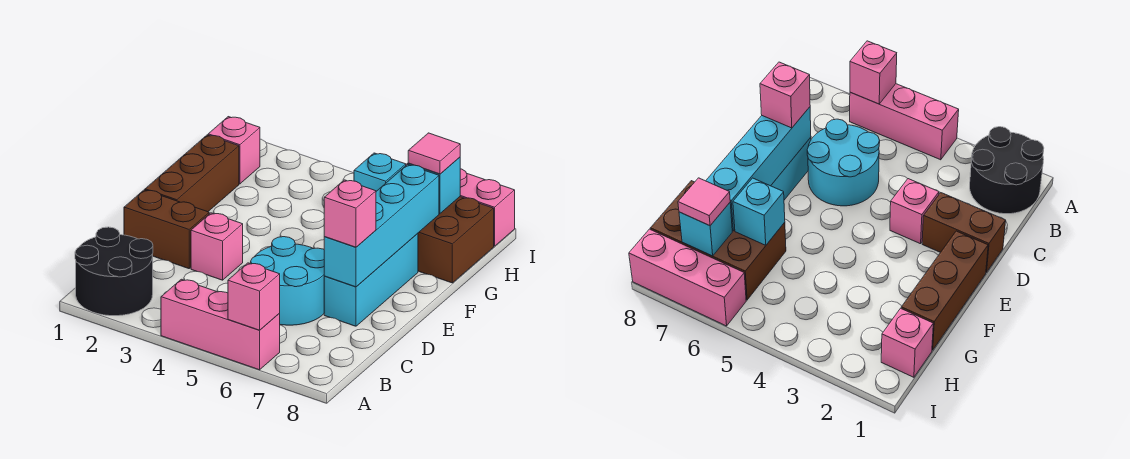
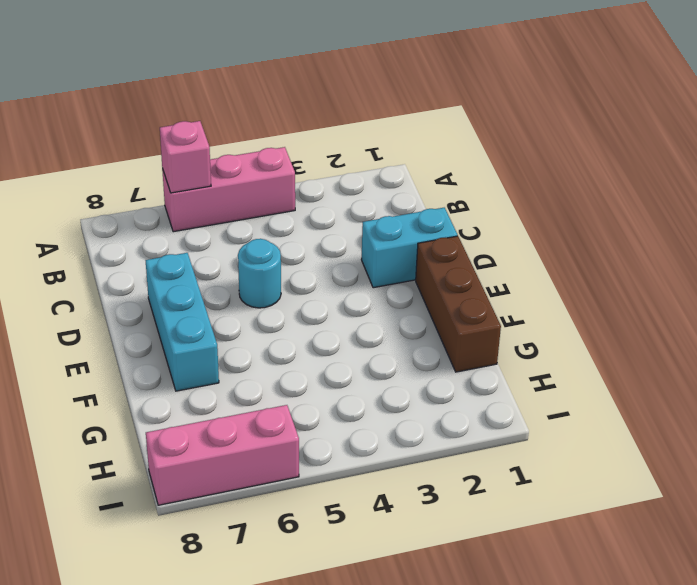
cyan brick D1:D2 level 1 -> brown brick D1:D2 level 1
cyan round brick D5 level 1 -> cyan round brick C5:D6 level 1
none -> black round brick A1:B2 level 1
none -> pink brick D3 level 1
none -> brown brick G6:H8 level 1

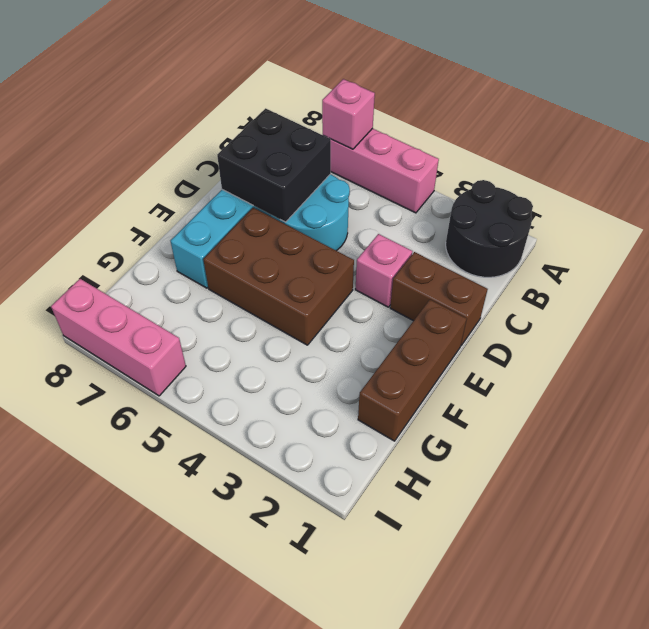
black brick C6:D7 level 2 -> cyan brick D7:G7 level 2
brown brick E4:F6 level 1 -> brown brick G6:H8 level 1
none -> pink brick H1 level 1
none -> cyan brick G6 level 2
none -> cyan brick H7 level 2

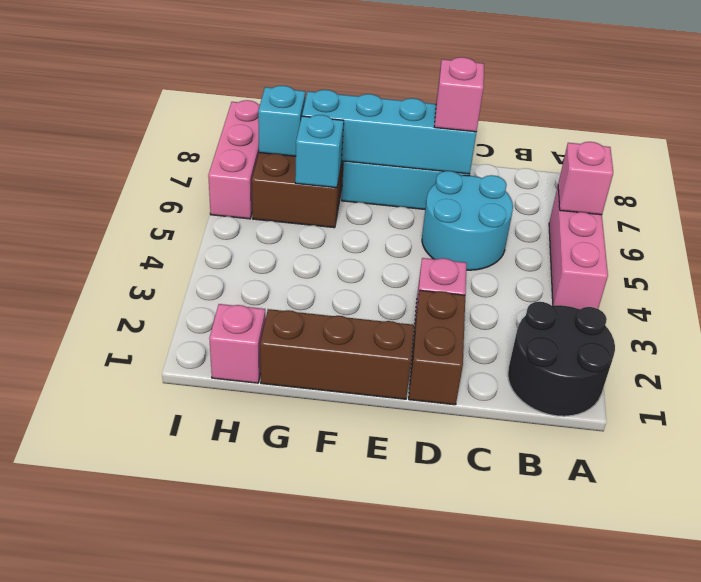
none -> pink tile H7 level 3

